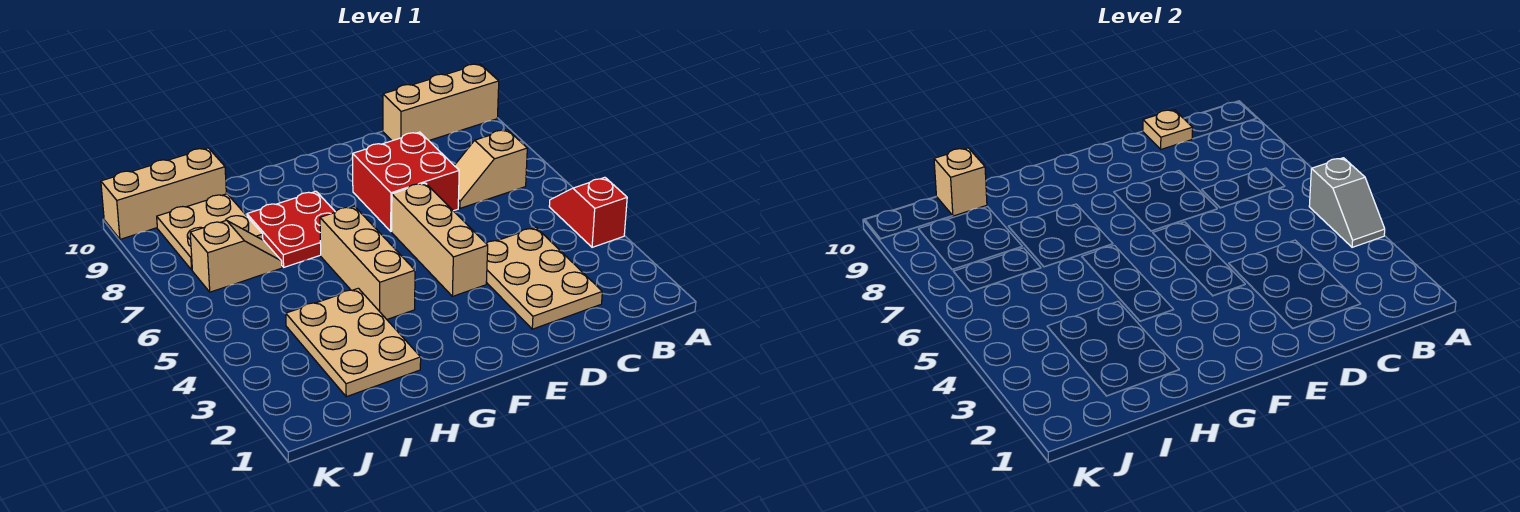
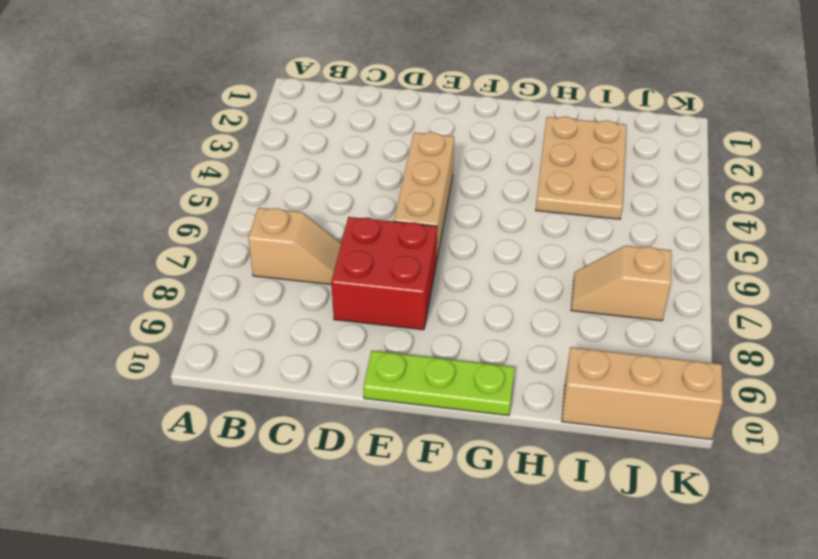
lime plate E10:G10 level 1 -> none
none -> red slope A4:A5 level 1 top 4
none -> tan brick A10:C10 level 1
none -> tan plate C2:D4 level 1

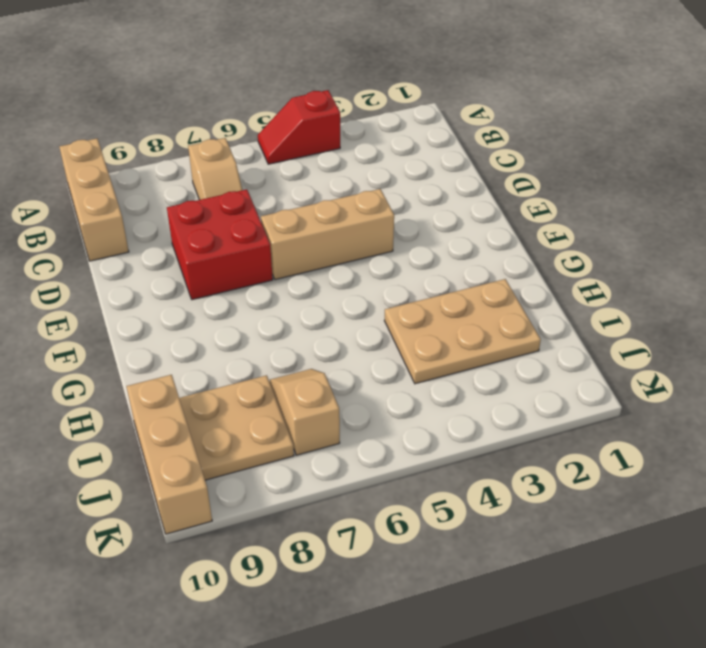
none -> tan plate C2:D4 level 1
none -> tan brick G4:G6 level 1
none -> red plate G7:H8 level 1

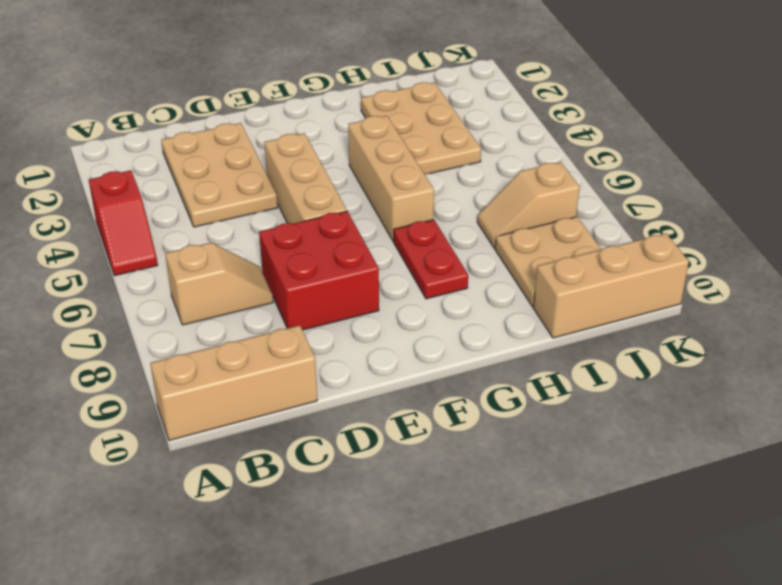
red plate G7:G8 level 1 -> red plate G7:H8 level 1
none -> grey slope A4:A5 level 2 top 5
none -> tan plate C10 level 2
none -> tan brick I10 level 2

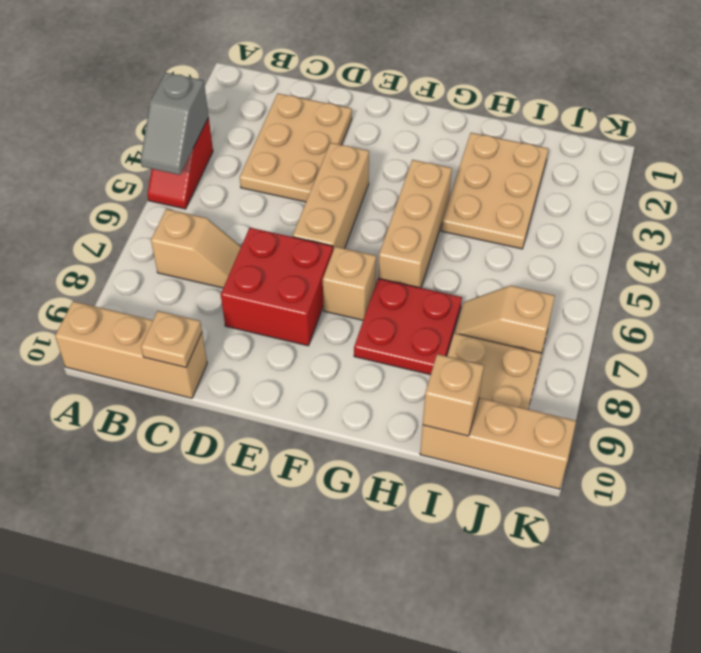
grey slope A4:A5 level 2 top 4 -> grey slope A4:A5 level 2 top 5
tan brick F7 level 1 -> none

